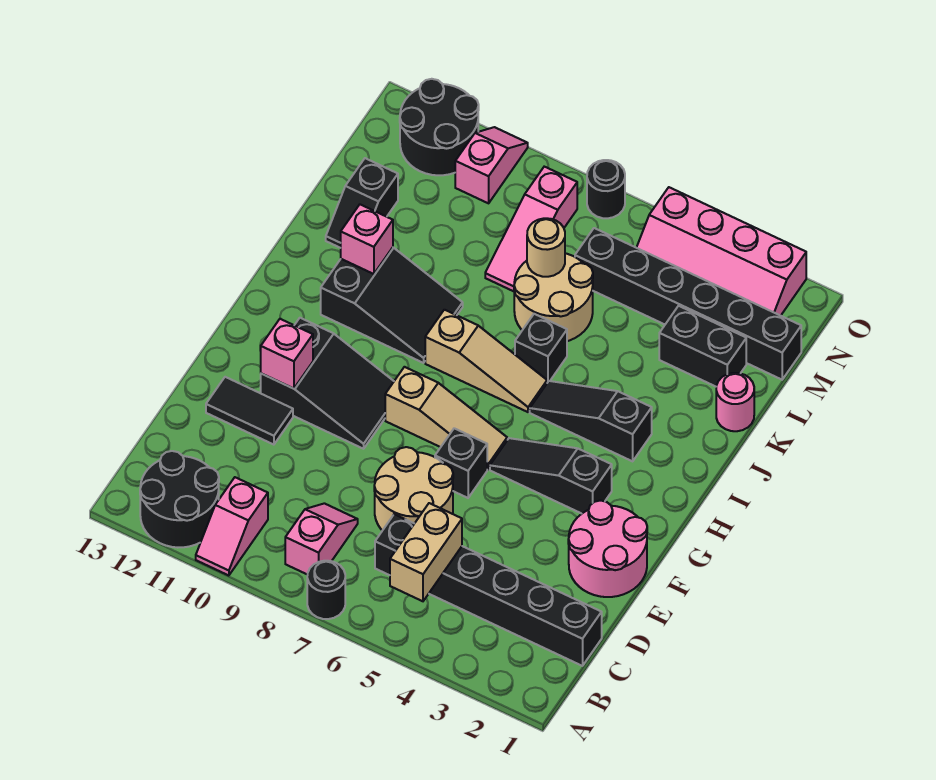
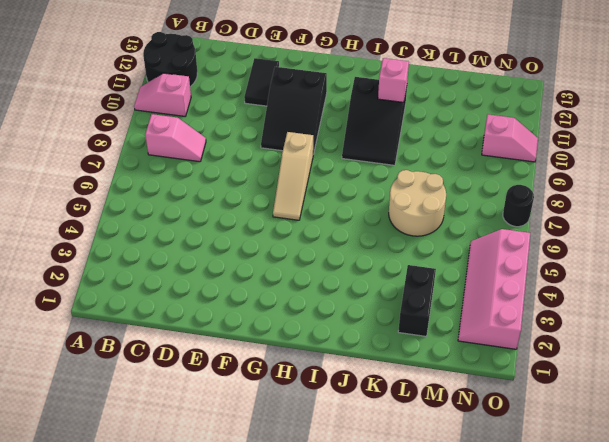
none -> black round brick A7 level 1
none -> black brick C1:C6 level 1
none -> tan round brick D6:E7 level 1
none -> pink round brick E1:F2 level 1

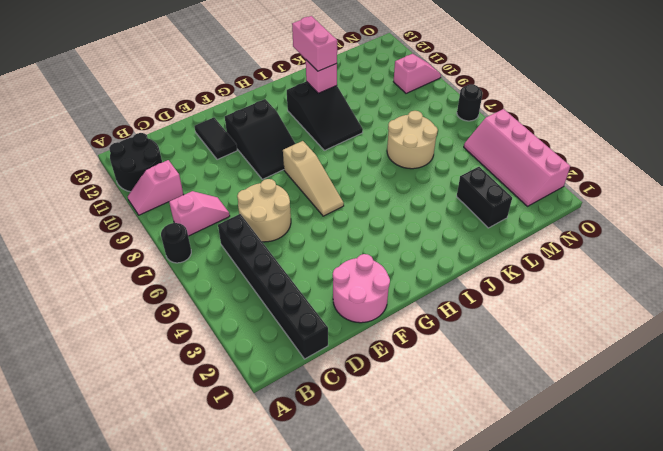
pink brick J11:J12 level 3 -> none
none -> black brick F6 level 1
none -> black slope G3:G5 level 1 top 3
none -> black slope I3:I5 level 1 top 3
none -> tan slope I6:I8 level 1 top 8

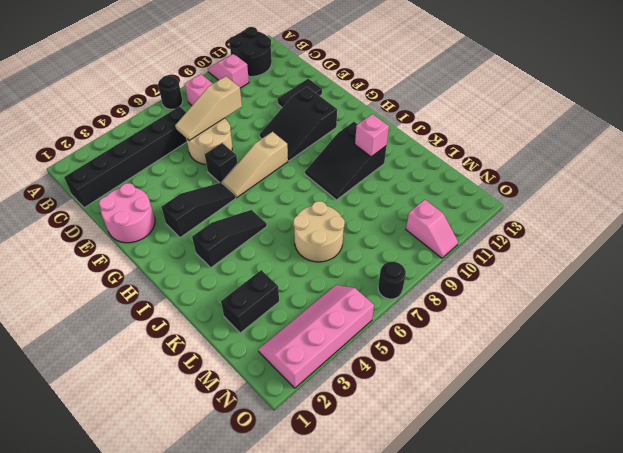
tan slope D6:D8 level 2 top 8 -> tan slope I6:I8 level 1 top 8
none -> black brick J6 level 1
none -> pink round brick K1 level 1
none -> black slope K12:L12 level 1 top L
none -> pink slope L8:N8 level 1 top N

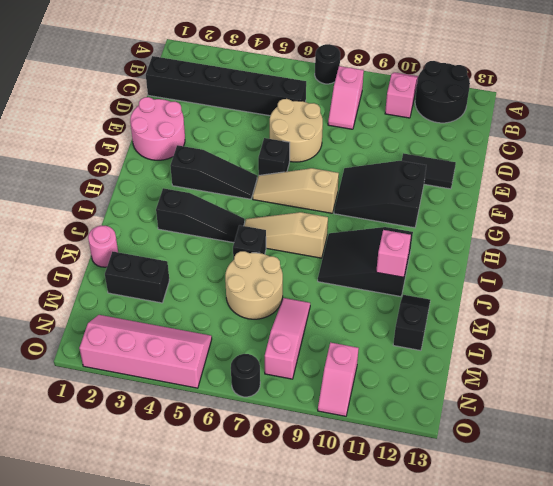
none -> black brick M1:M6 level 1
none -> black round brick N11:O12 level 1
none -> tan brick B5:C5 level 2
none -> pink brick F11 level 2

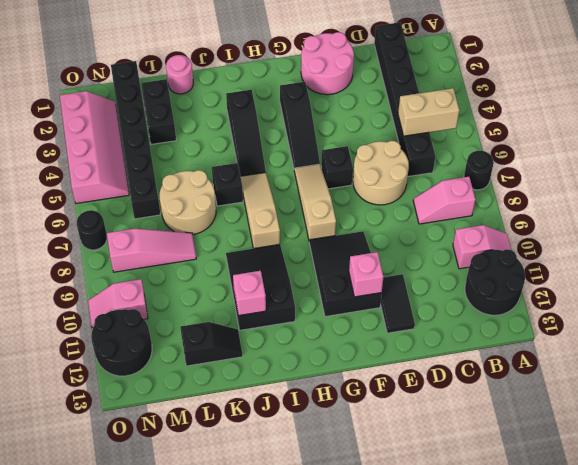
none -> tan round brick L7 level 2

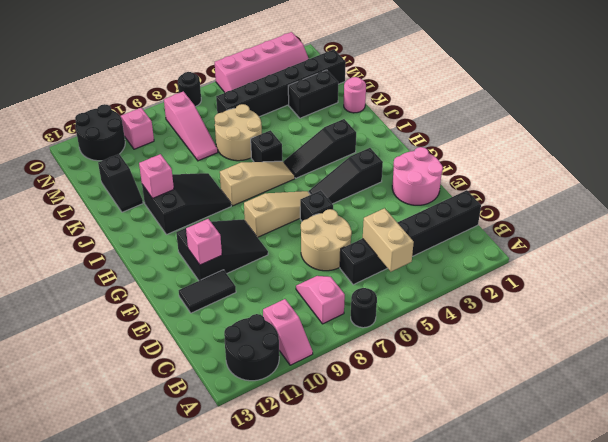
none -> tan round brick L7 level 2

